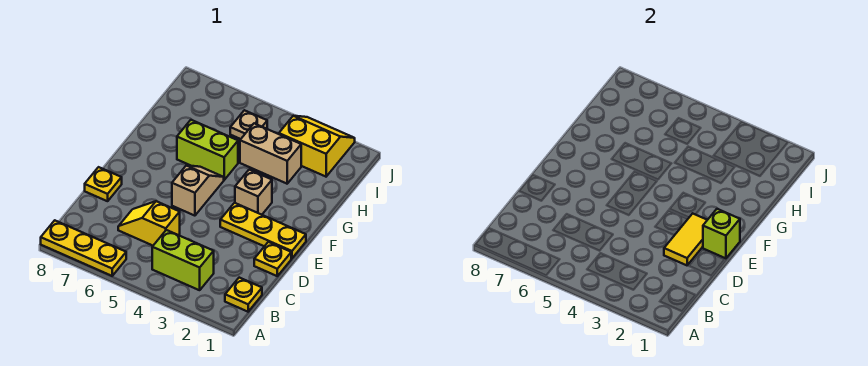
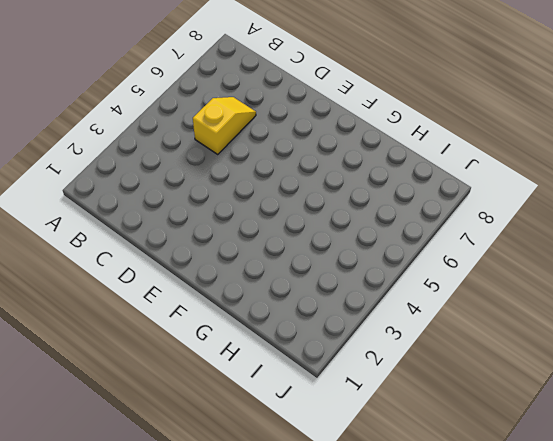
none -> yellow plate A6:A8 level 1
none -> yellow plate B1 level 1
none -> lime brick B3:B4 level 1

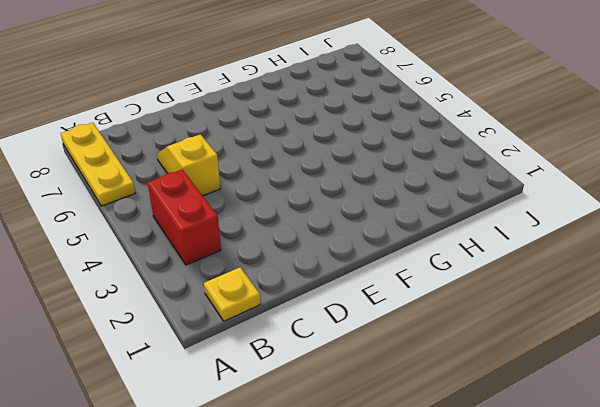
red brick B3:B4 level 1 -> lime brick B3:B4 level 1
none -> yellow plate D1 level 1
none -> yellow plate D8 level 1
none -> yellow plate E1:E3 level 1

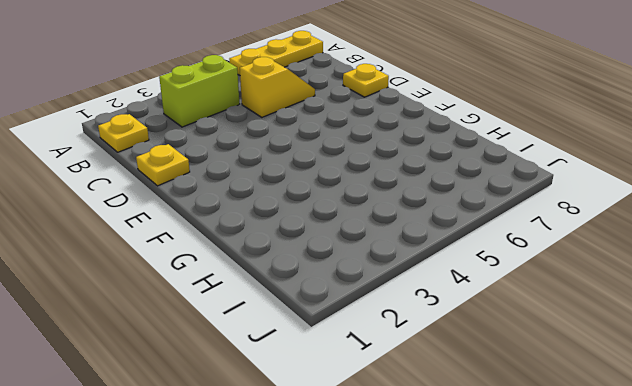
none -> yellow plate E1:E3 level 1
none -> tan slope E5:F5 level 1 top E
none -> tan brick F3 level 1

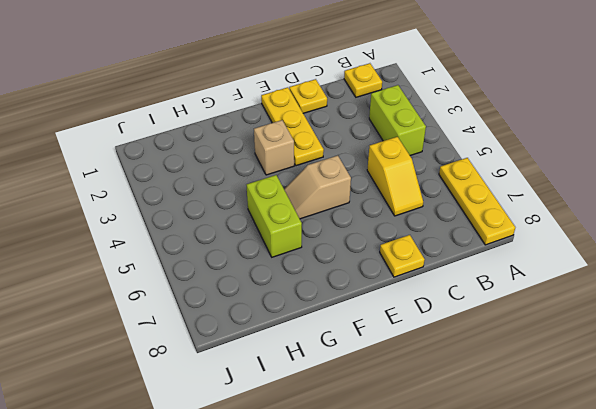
none -> tan brick H3:H4 level 1
none -> yellow slope I2:J3 level 1 top I
none -> tan plate I5 level 1

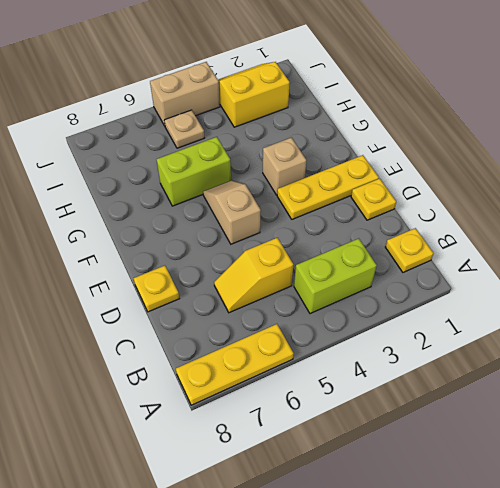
tan brick J4:J5 level 1 -> tan brick H3:H4 level 1
none -> yellow tile D2:E2 level 2
none -> lime brick E1 level 2

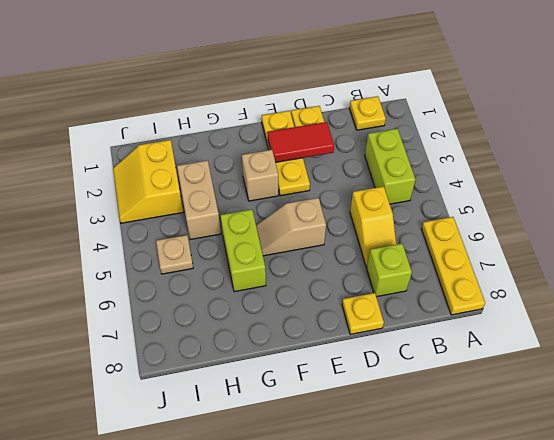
lime brick C7 level 1 -> lime brick E1 level 2
red tile D2:E2 level 2 -> yellow tile D2:E2 level 2

